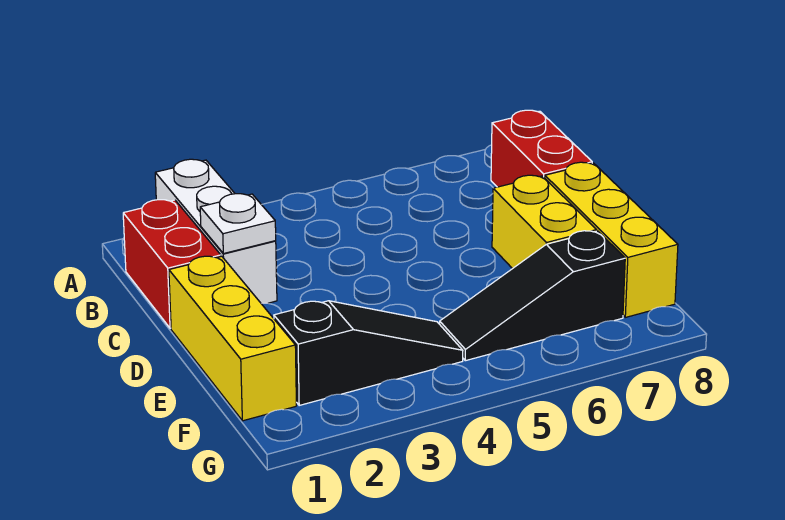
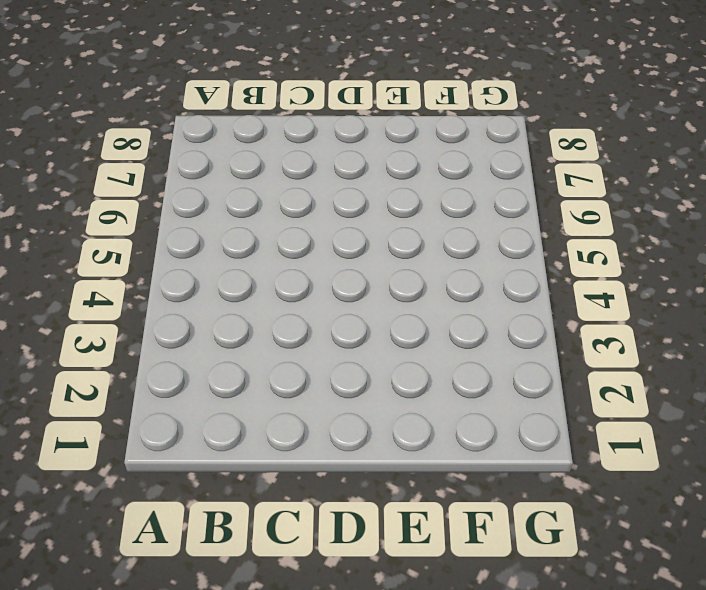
none -> white brick A2:C2 level 1
none -> red brick B1:C1 level 1

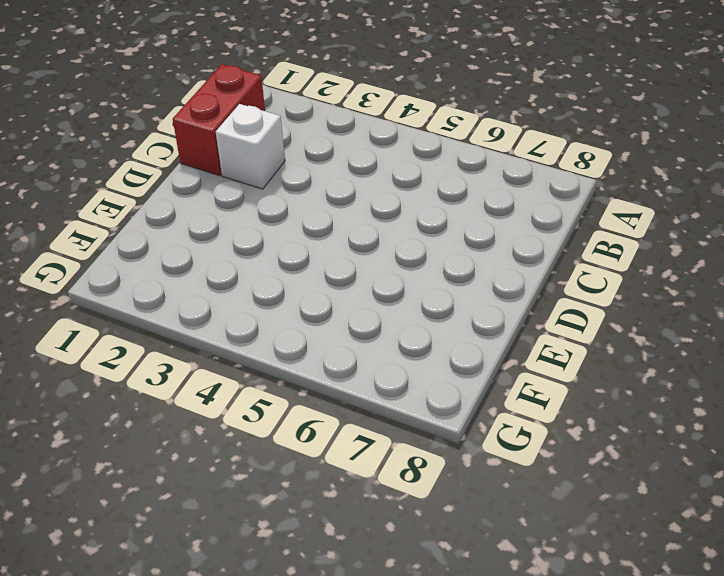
white brick C2 level 1 -> white brick A2:C2 level 1
none -> red brick B8:C8 level 1
none -> yellow brick D1:F1 level 1

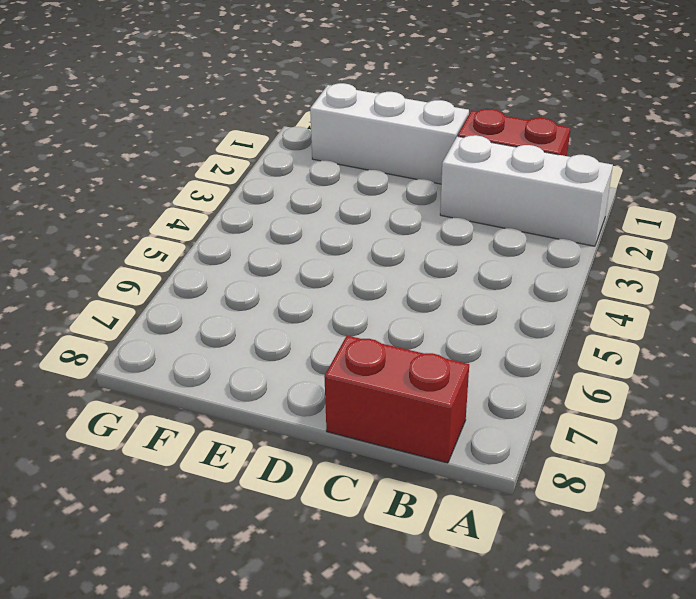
white brick D1:F1 level 1 -> yellow brick D1:F1 level 1
none -> yellow brick D7:E7 level 1
none -> yellow brick D8:F8 level 1

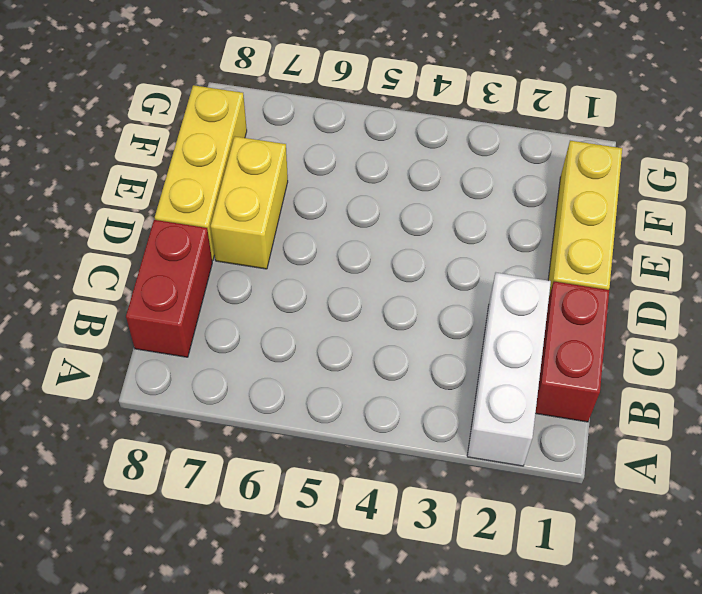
none -> black slope F2:F4 level 1 top 2
none -> black slope F5:F7 level 1 top 7

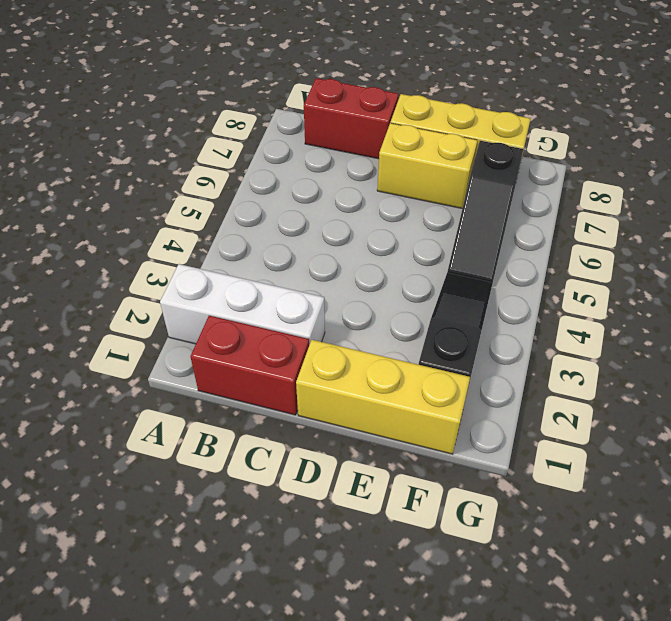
none -> white plate C2 level 2

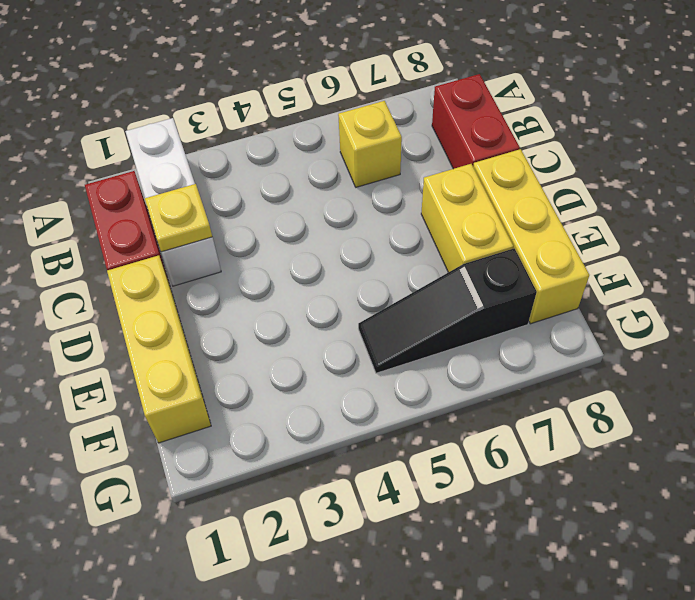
yellow brick B6 level 1 -> none
yellow plate C2 level 2 -> white plate C2 level 2
none -> black slope F2:F4 level 1 top 2

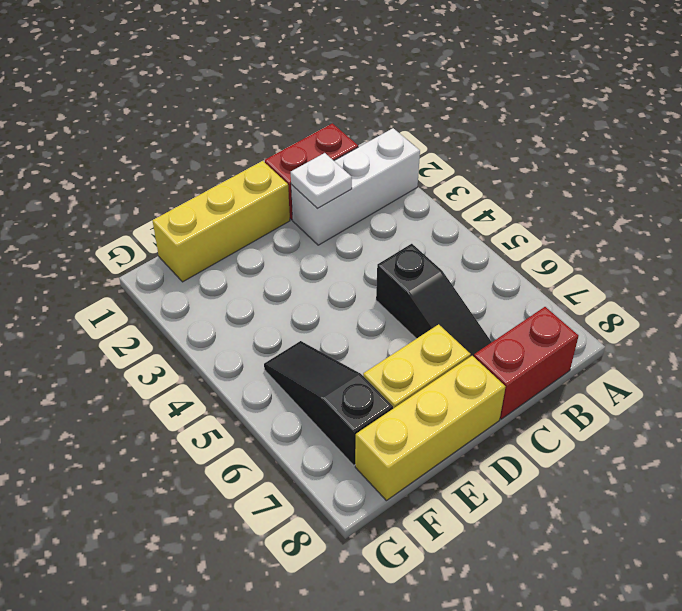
black slope C5:C7 level 1 top 5 -> black slope F2:F4 level 1 top 2

